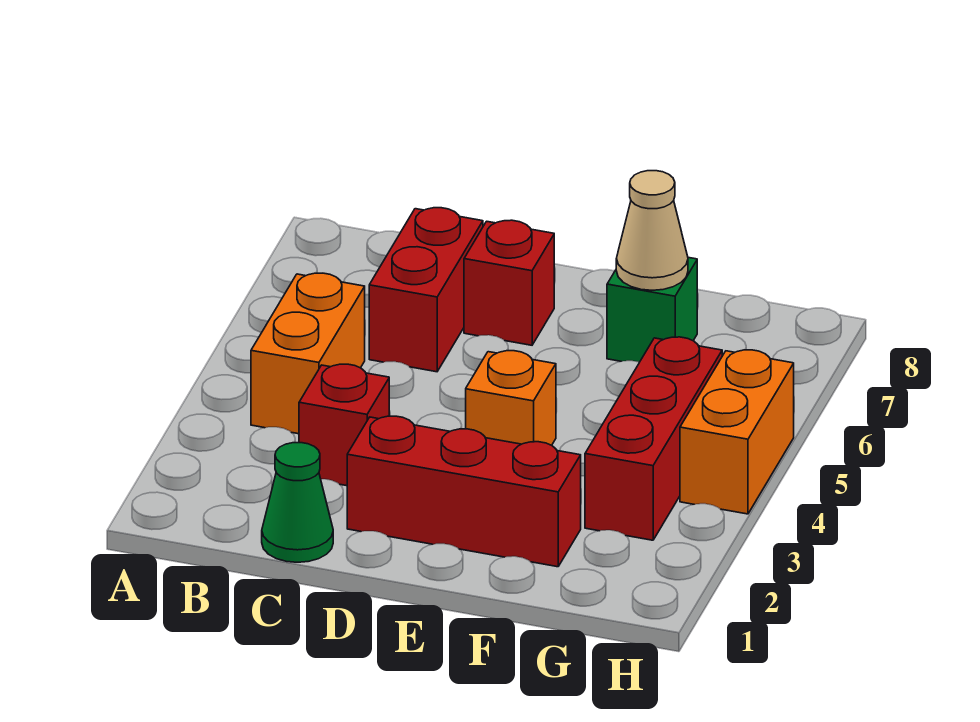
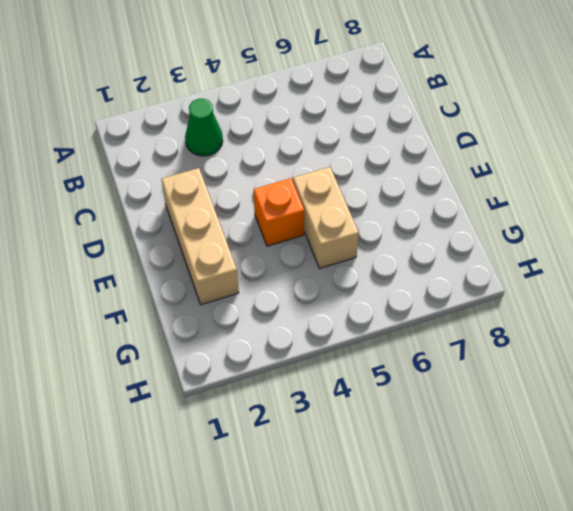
green cone B3 level 1 -> green cone C1 level 1
tan brick D2:F2 level 1 -> red brick D2:F2 level 1
tan brick E5:F5 level 1 -> none
none -> orange brick B4:B5 level 1
none -> red brick C3 level 1

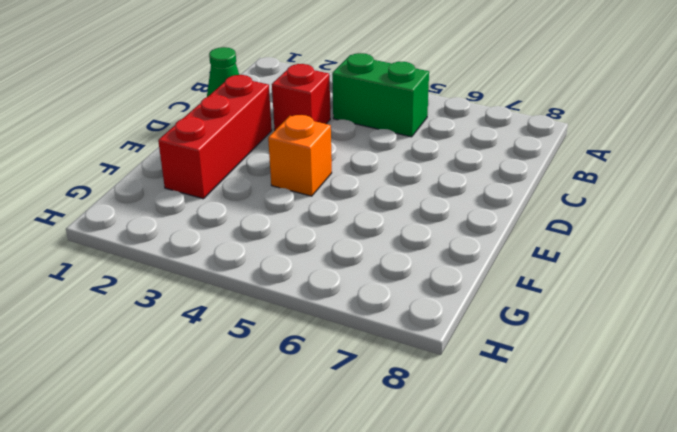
green brick B4:B5 level 1 -> orange brick B4:B5 level 1
none -> red brick C6:C7 level 1
none -> red brick D7 level 1

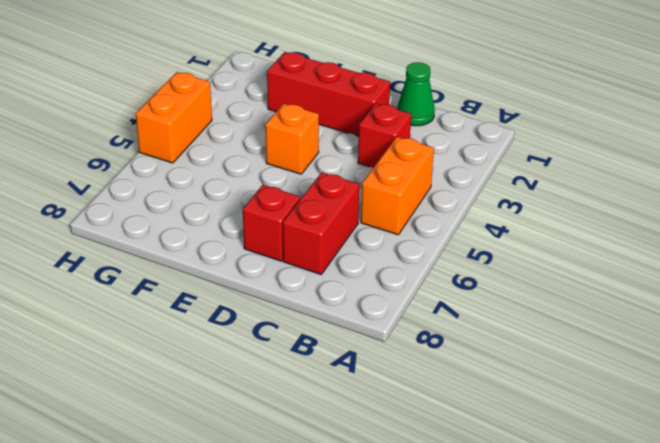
none -> green brick F7 level 1
none -> red brick G3:G5 level 1

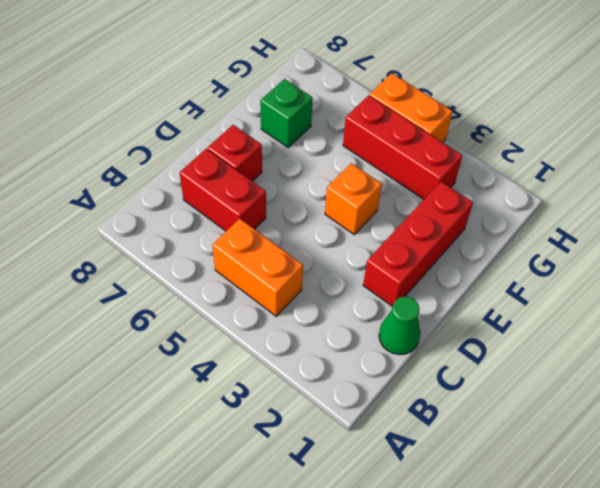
none -> red brick C3 level 1
none -> tan cone F7 level 2

